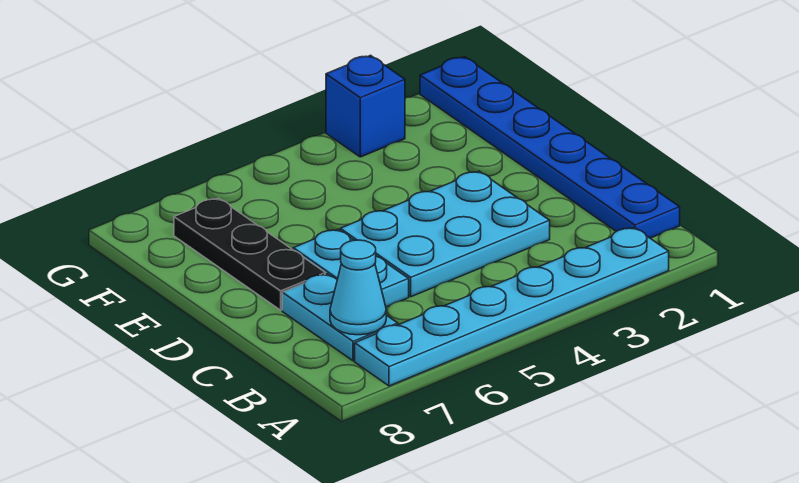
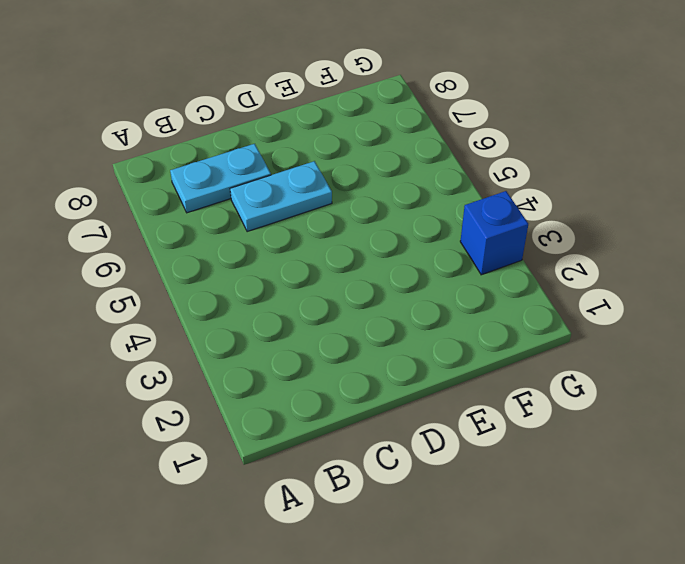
none -> cyan plate A2:A7 level 1
none -> blue plate B1:G1 level 1

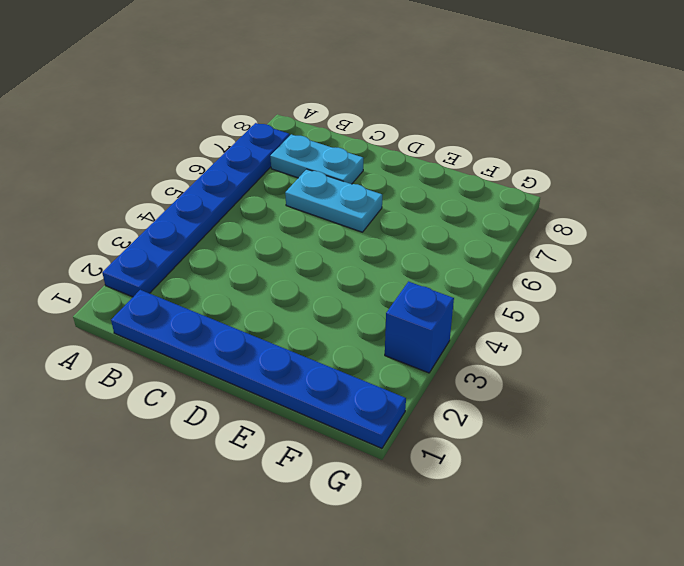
blue plate A2:A7 level 1 -> cyan plate A2:A7 level 1
none -> cyan plate C3:D5 level 1
none -> black plate D7:F7 level 1

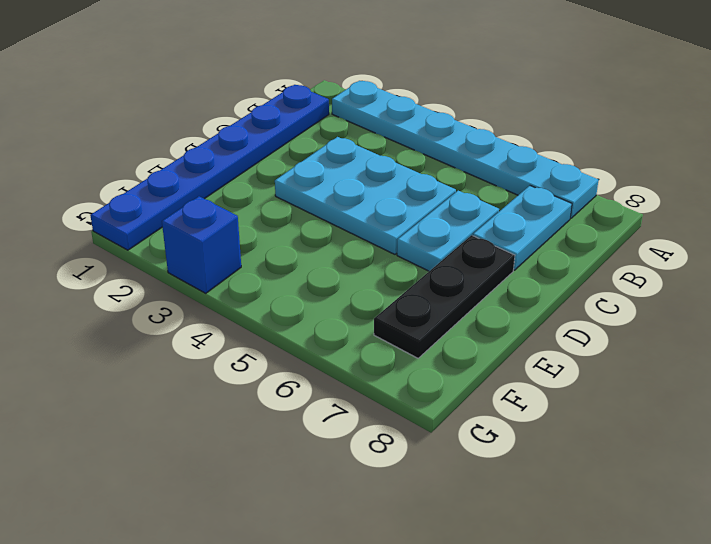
none -> cyan cone B7 level 2

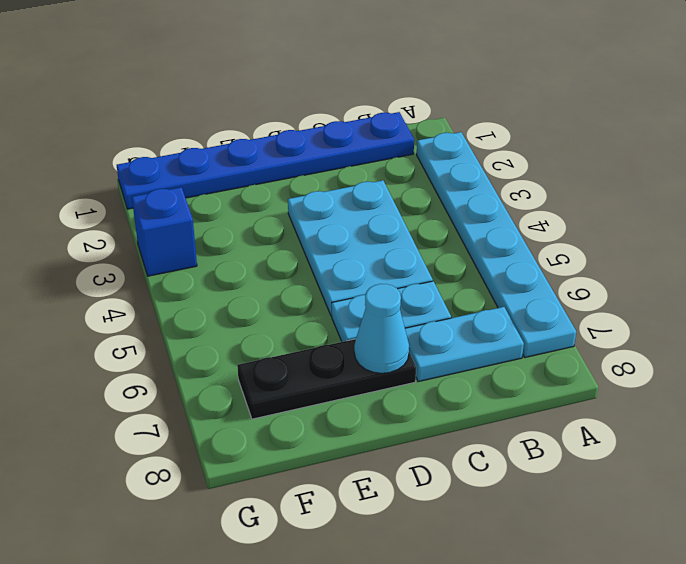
cyan cone D7 level 2 -> cyan cone B7 level 2

